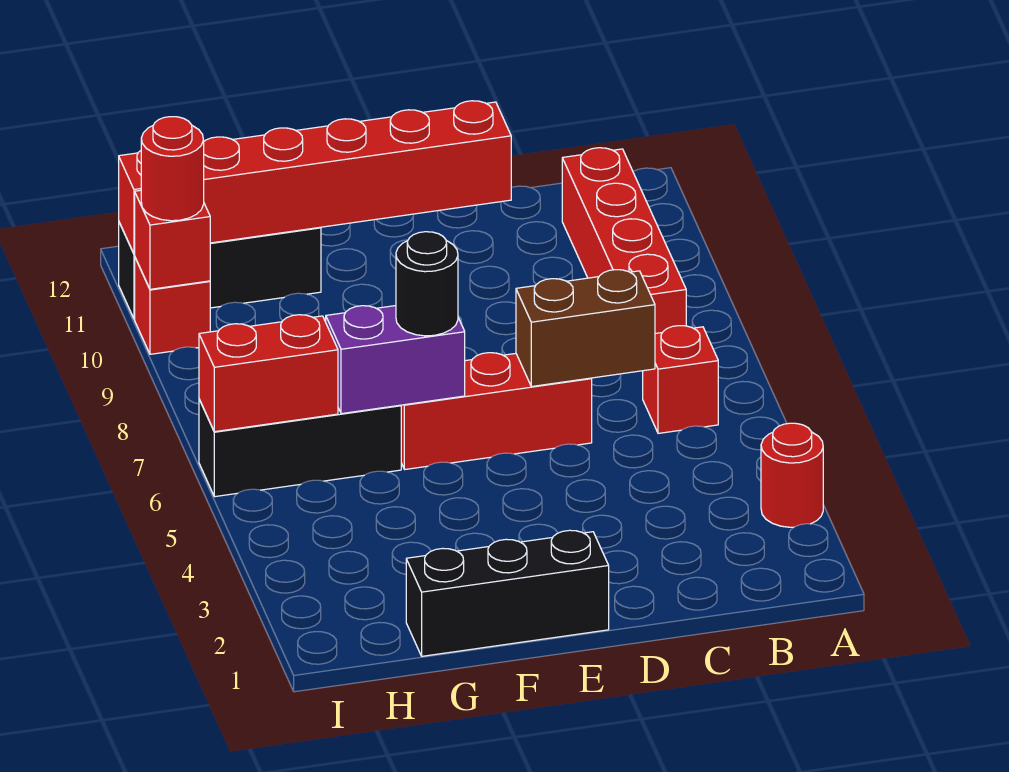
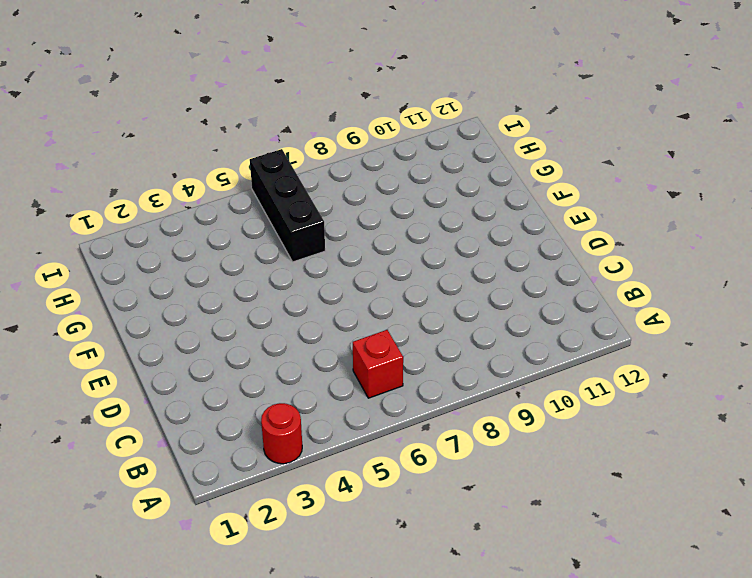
none -> red brick B8:B11 level 1
none -> red brick D6:F6 level 1
none -> black brick E1:G1 level 1

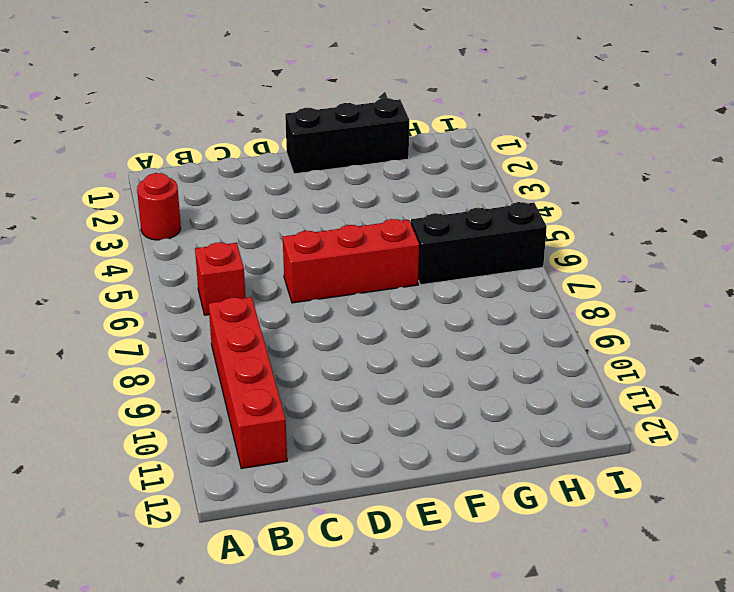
none -> black brick G11:I11 level 1
none -> red brick I10 level 1
none -> brown brick C6:D6 level 2

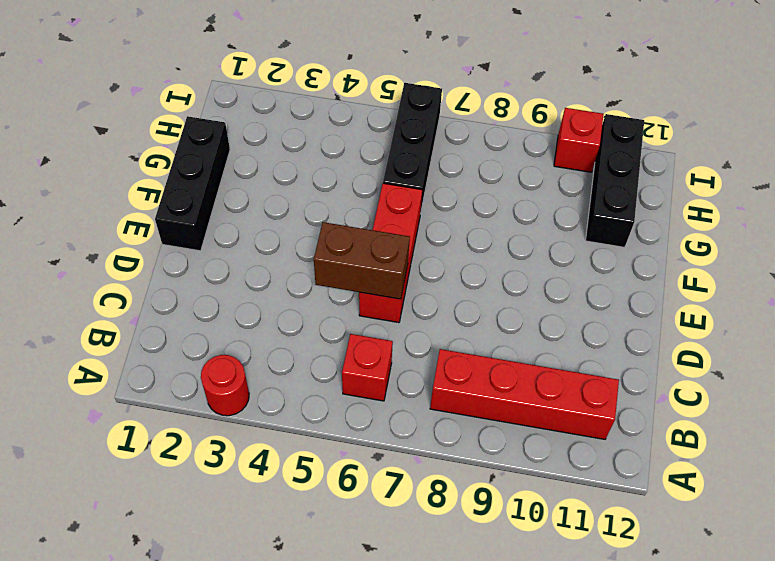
brown brick D5:D6 level 2 -> brown brick C6:D6 level 2
none -> red brick D11:I11 level 2
none -> purple brick F6:G6 level 2
none -> red brick H6:I6 level 2

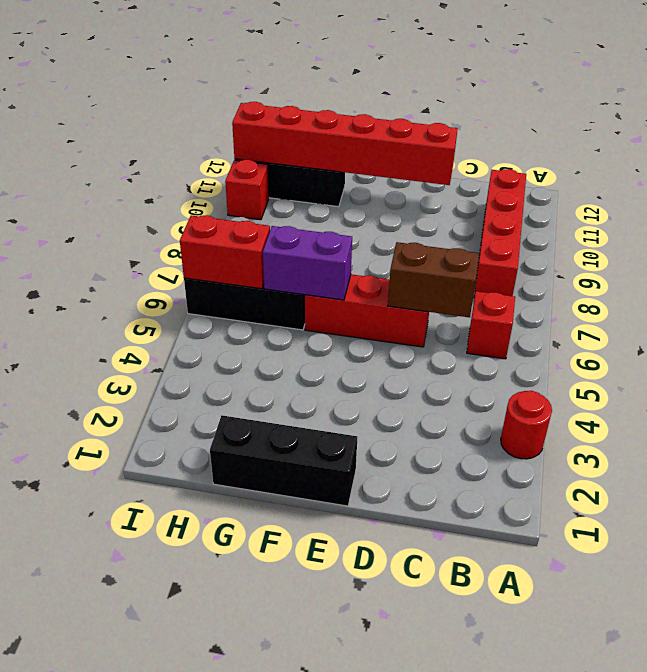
none -> red brick I10 level 2
none -> black round brick F6 level 3
none -> red round brick I10 level 3

